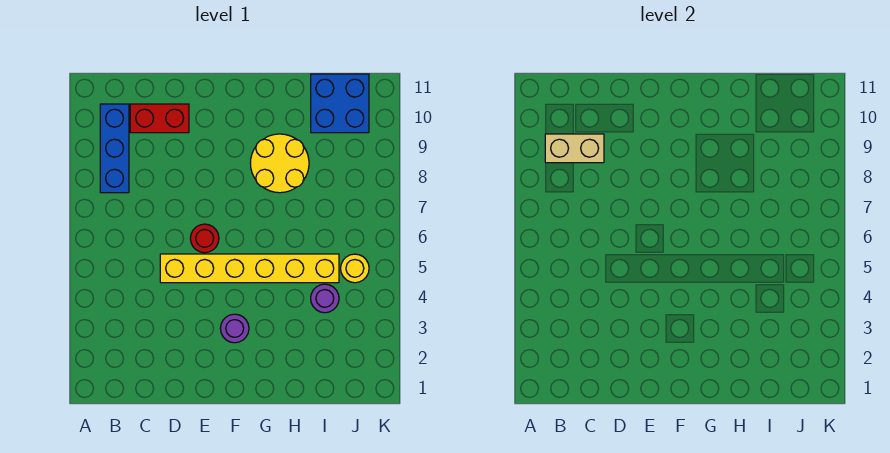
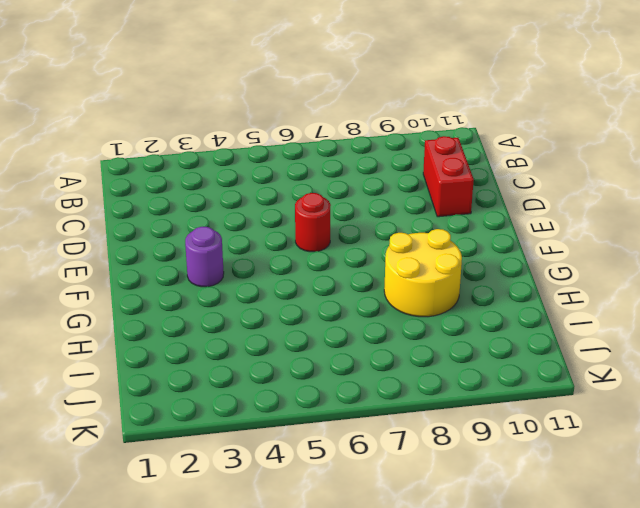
none -> blue brick B8:B10 level 1
none -> yellow brick D5:I5 level 1

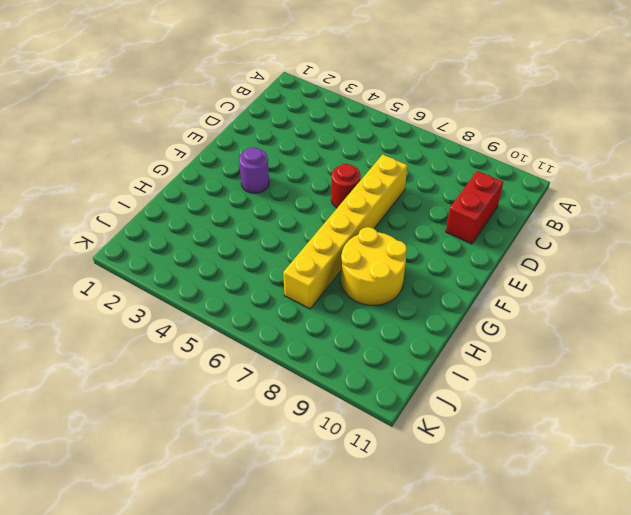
yellow brick D7:I7 level 1 -> yellow brick D5:I5 level 1
none -> blue brick B8:B10 level 1
none -> purple round brick I4 level 1

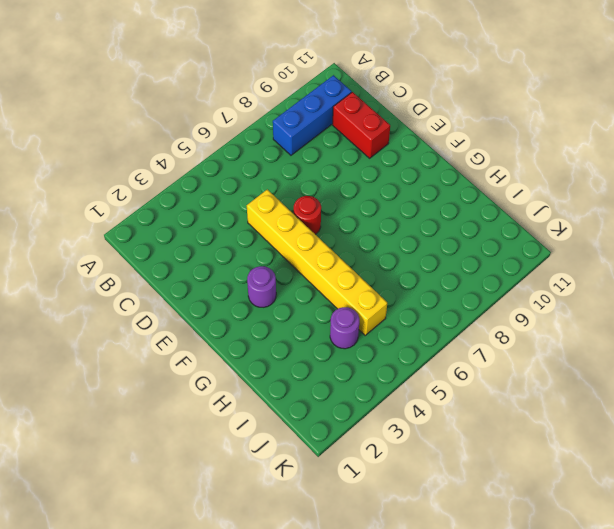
none -> yellow round brick G8:H9 level 1
none -> blue brick I10:J11 level 1

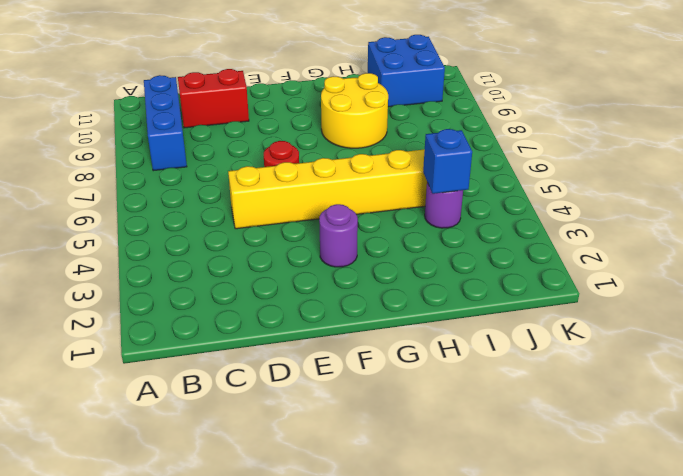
blue brick I4 level 2 -> none
none -> yellow round brick J5 level 1
none -> tan brick B9:C9 level 2

